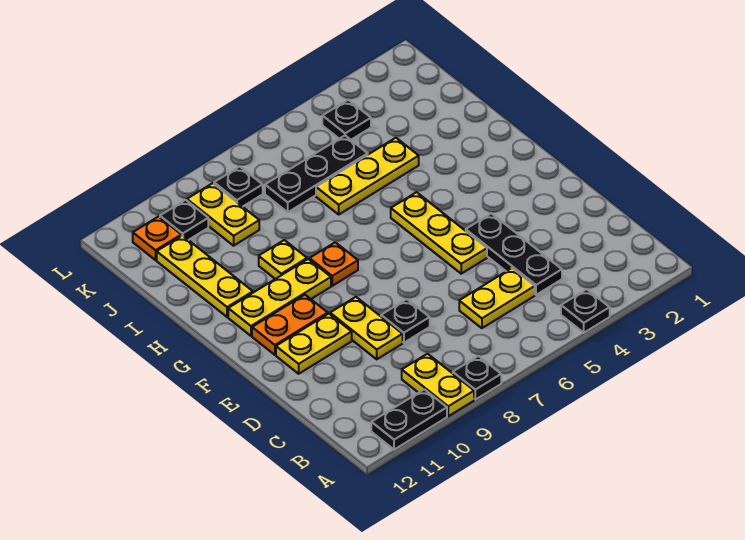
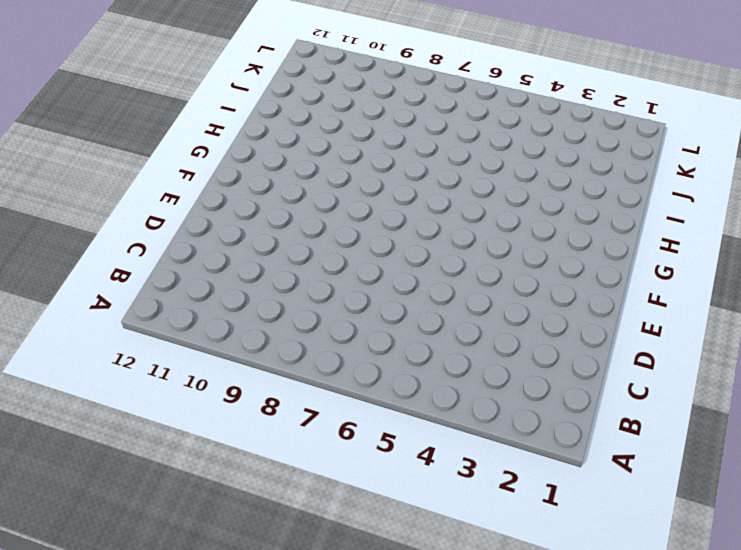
none -> black plate A4 level 1
none -> black plate A8 level 1
none -> yellow plate A9:B9 level 1

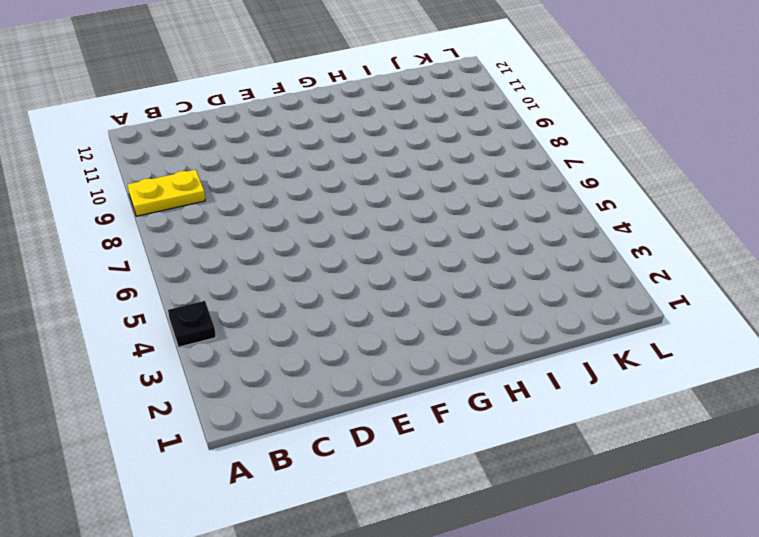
none -> black plate A8 level 1
none -> black plate A10:A11 level 1
none -> black plate C4:E4 level 1

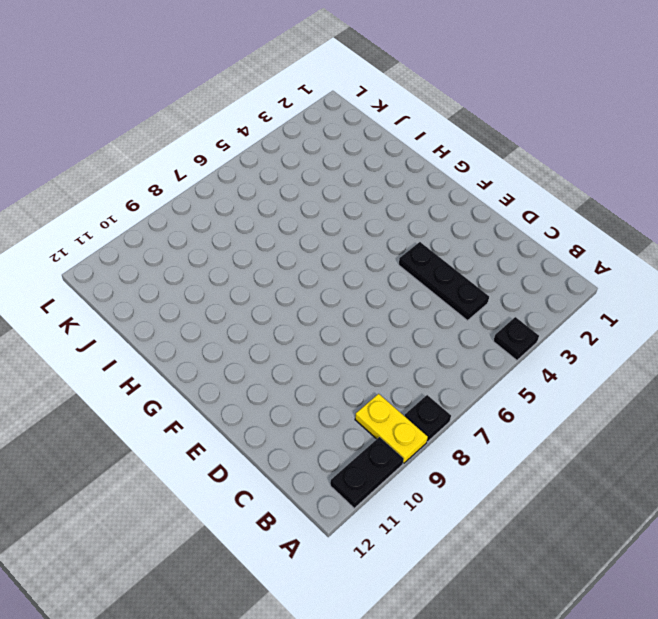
none -> yellow plate C5:C6 level 1
none -> black plate D8 level 1
none -> yellow plate D9:E9 level 1

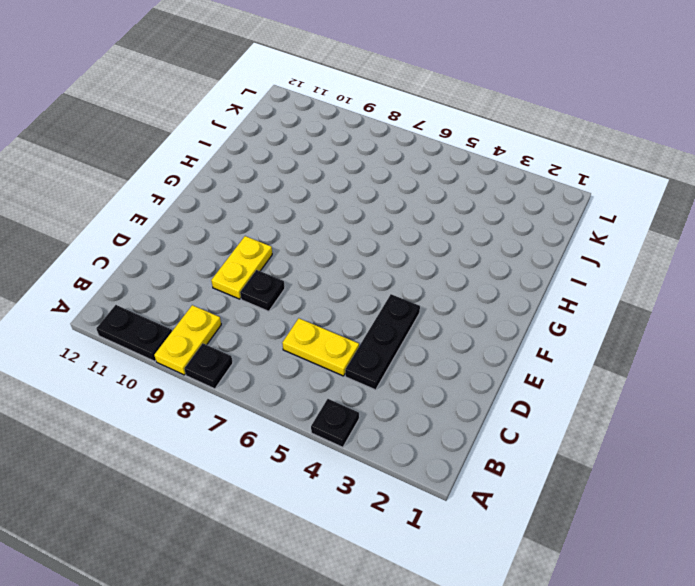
none -> yellow plate E5:G5 level 1
none -> yellow plate E10:E11 level 1
none -> orange plate F10:F11 level 1

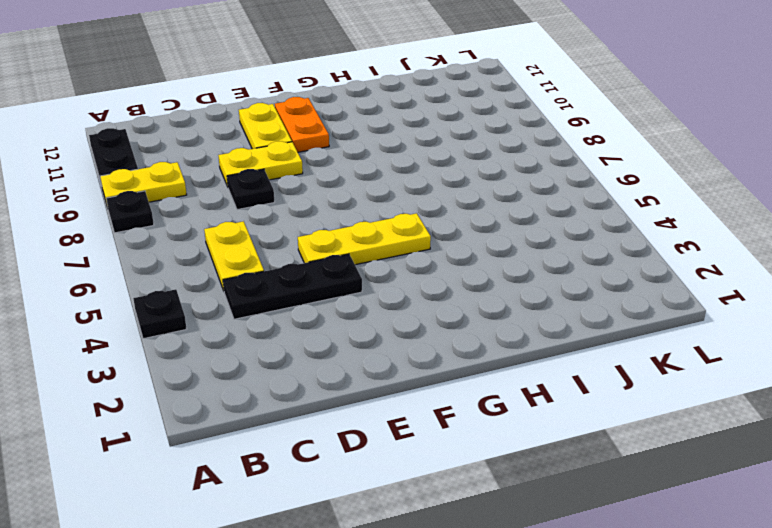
none -> orange plate G8 level 1
none -> yellow plate G9:G11 level 1
none -> yellow plate H9 level 1

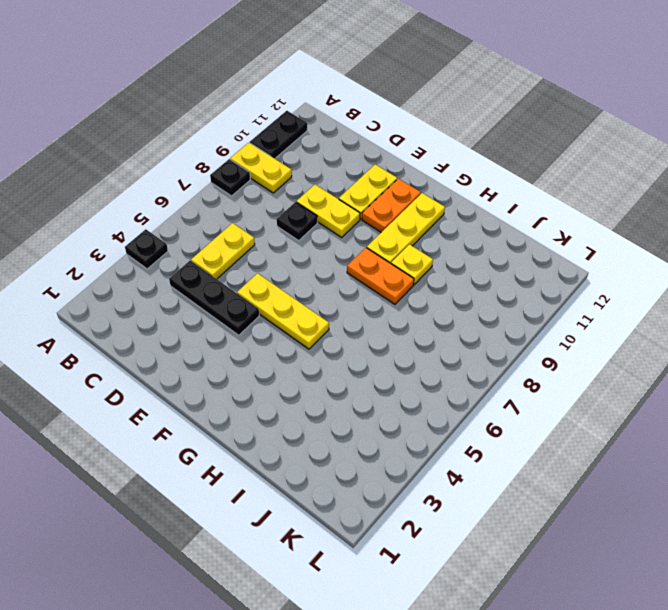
orange plate G8:H8 level 1 -> orange plate G8 level 1
none -> yellow plate H11:J11 level 1
none -> yellow plate I4:I6 level 1
none -> black plate J5:J7 level 1

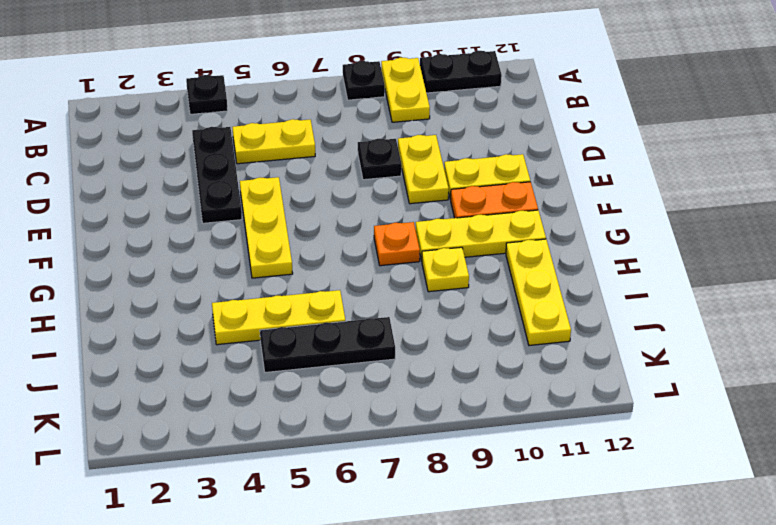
none -> yellow plate J9:K9 level 1
none -> black plate K4 level 1
none -> black plate K8 level 1

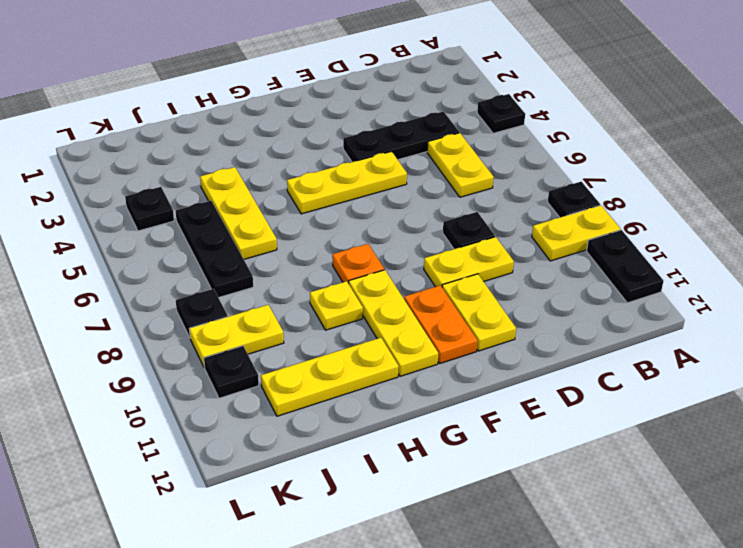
none -> orange plate K11 level 1

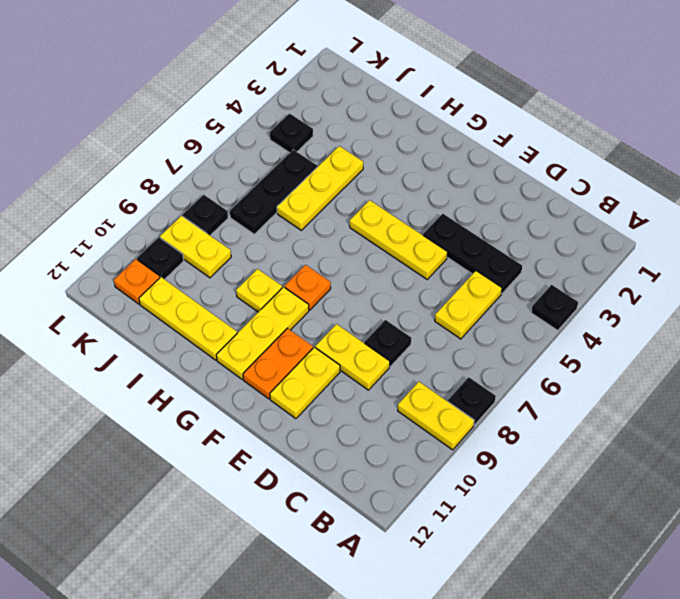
none -> black plate A10:A11 level 1

